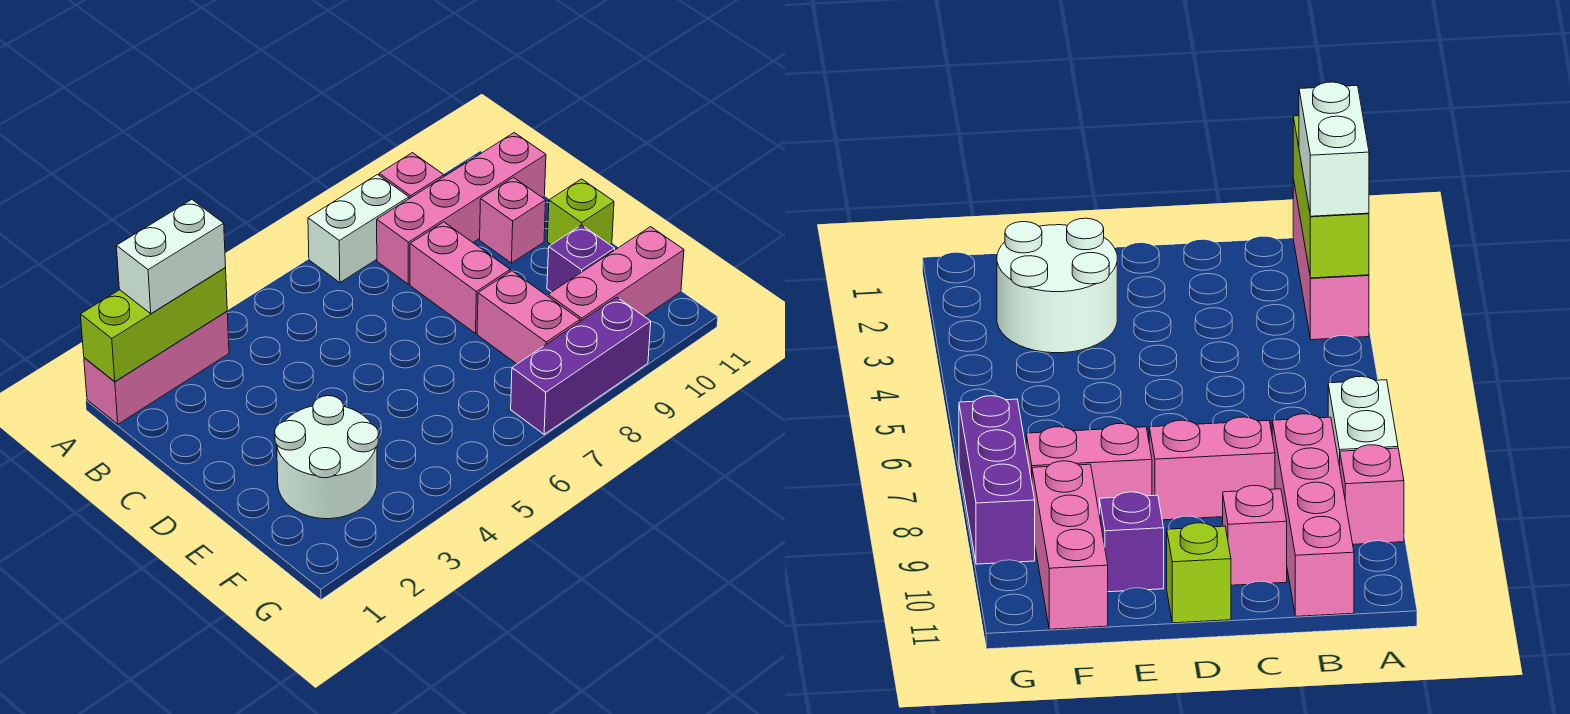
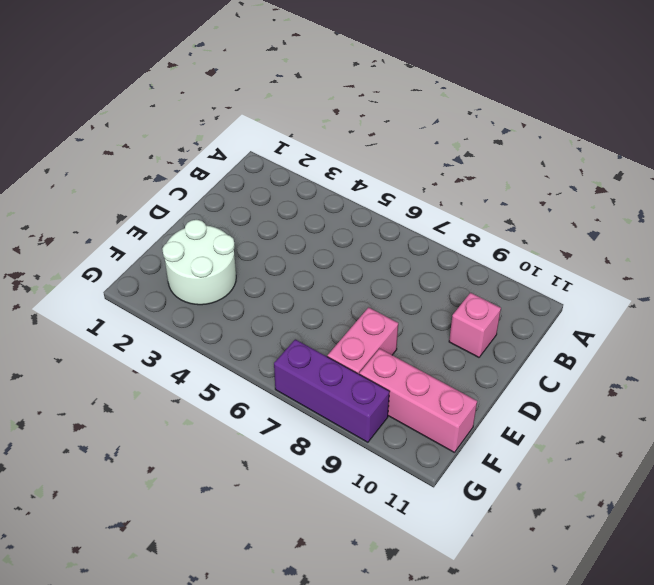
none -> pink brick A1:A3 level 1
none -> white brick A7:A8 level 1
none -> pink brick A9 level 1

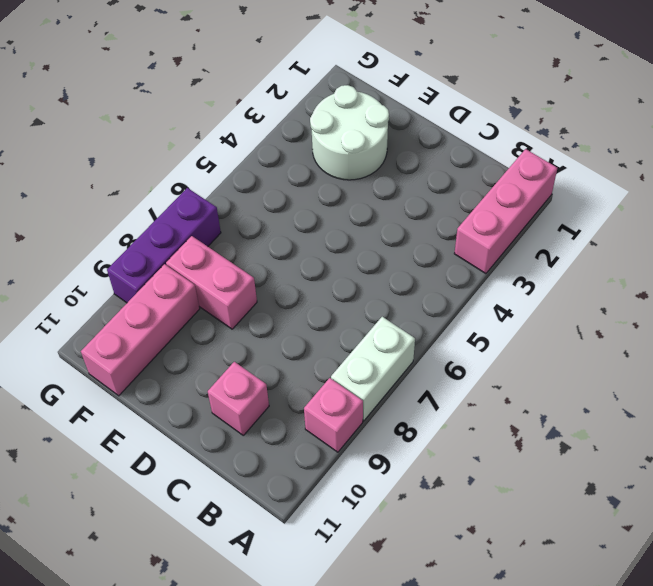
none -> pink brick B8:B11 level 1
none -> pink brick C8:D8 level 1
none -> lime brick D11 level 1

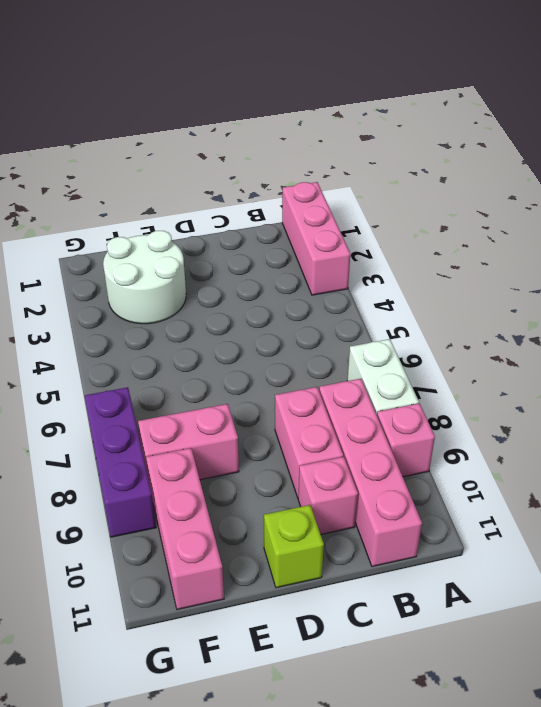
pink brick C8:C9 level 1 -> pink brick C8:D8 level 1
none -> purple brick E10 level 1
none -> lime brick A1:A3 level 2
none -> white brick A2:A3 level 3

